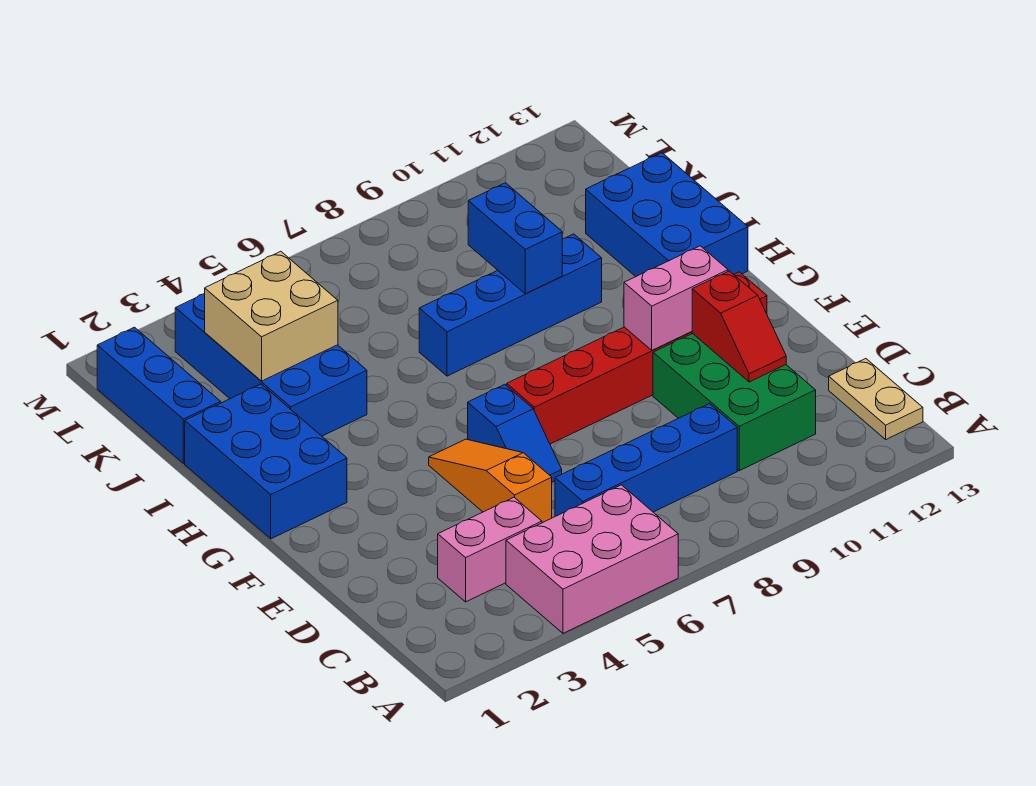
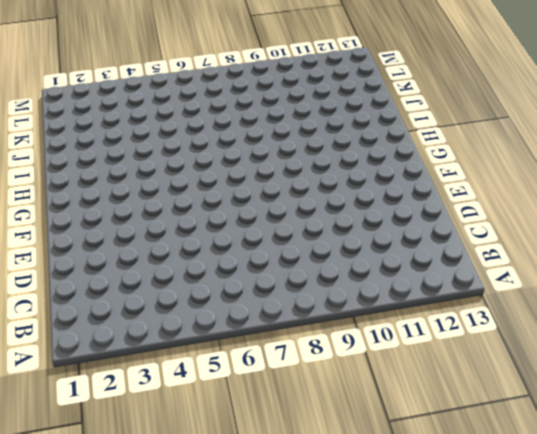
none -> pink brick A4:B6 level 1
none -> tan plate B13:C13 level 1
none -> pink brick C3:C4 level 1

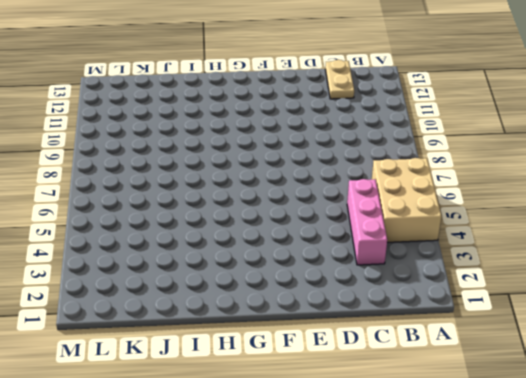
tan brick A4:B6 level 1 -> pink brick A4:B6 level 1
pink brick C3:C5 level 1 -> pink brick C3:C4 level 1
tan plate C12:C13 level 1 -> tan plate B13:C13 level 1
none -> blue brick C6:C9 level 1
none -> green brick C10:E11 level 1
none -> orange slope D5:F5 level 1 top D

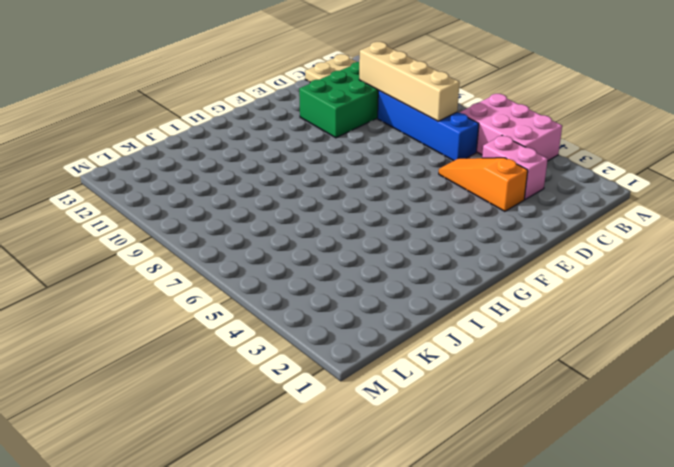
tan brick C7:C10 level 2 -> none
orange slope D3:D5 level 1 top 3 -> orange slope D5:F5 level 1 top D
none -> blue slope E6:F6 level 1 top F
none -> red brick F7:F12 level 1
none -> blue brick G1:I2 level 1

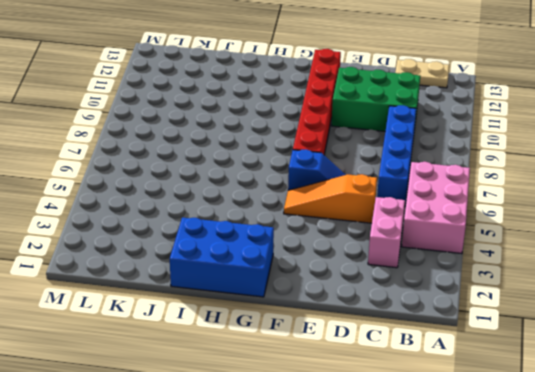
none -> blue brick H12:J13 level 1
none -> blue brick I3:L4 level 1
none -> blue brick I7:I10 level 1

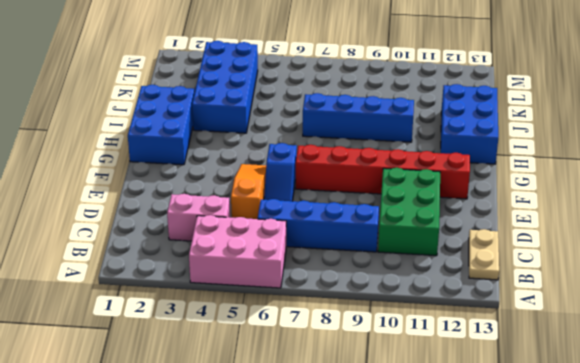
none -> blue brick J1:L1 level 1
none -> red slope D11:E11 level 2 top E
none -> pink brick F10:F11 level 2

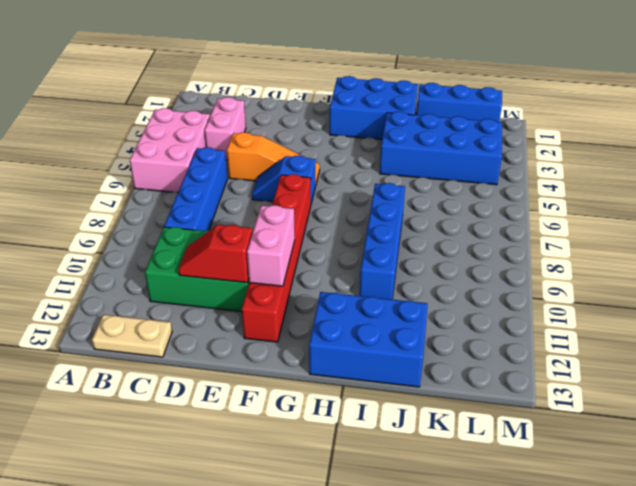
none -> blue brick I9:J9 level 2
none -> tan brick J3:K4 level 2

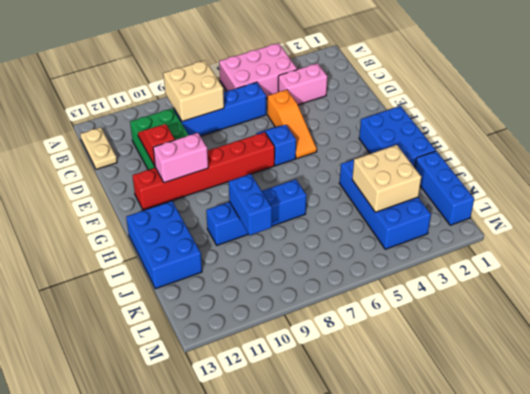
tan brick B8:C9 level 2 -> none

